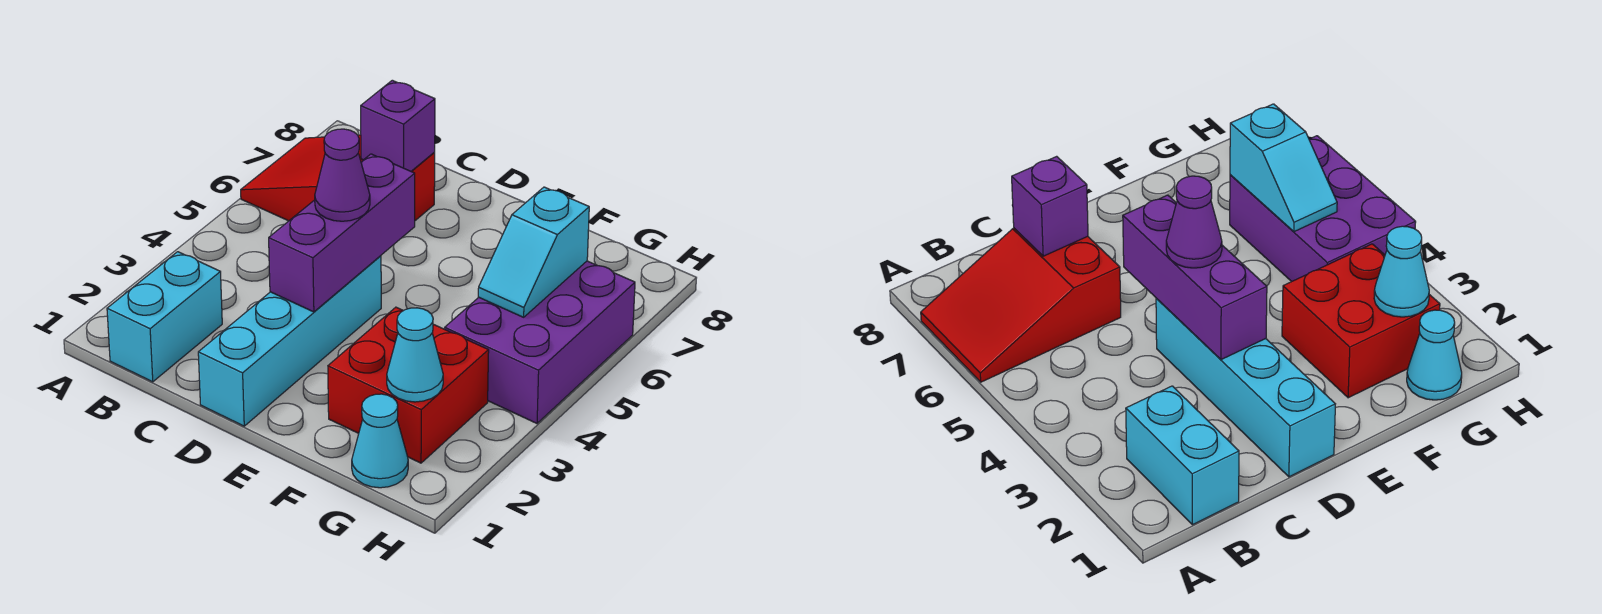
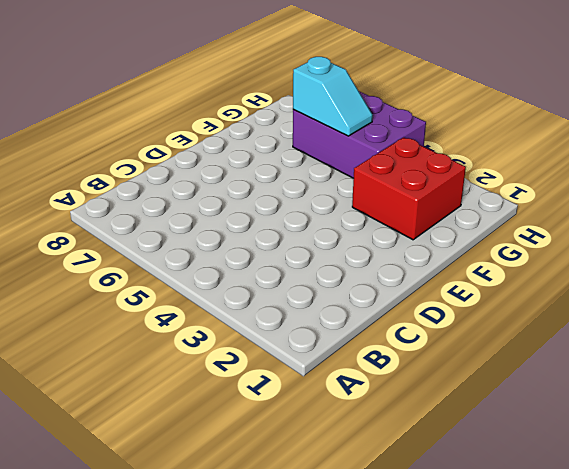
none -> red slope A6:C7 level 1 top C
none -> cyan brick B1:B2 level 1

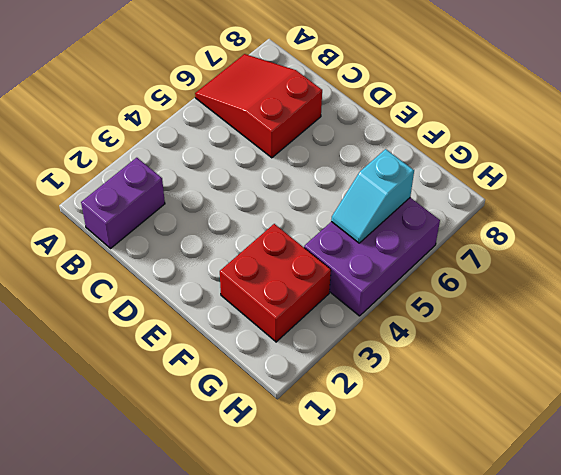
purple brick B1:B2 level 1 -> cyan brick B1:B2 level 1
none -> cyan brick D1:D4 level 1
none -> cyan cone G1 level 1

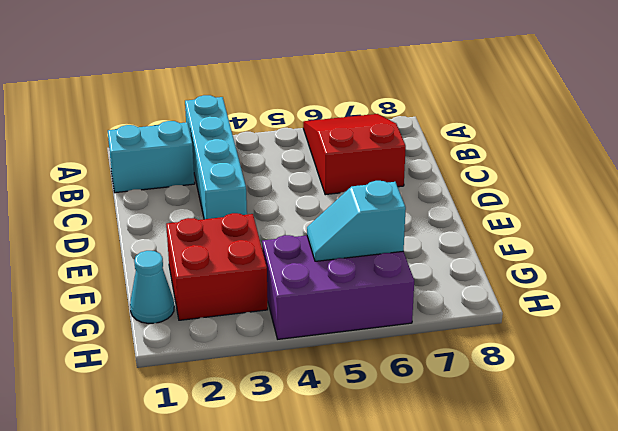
cyan brick A3:D3 level 1 -> cyan brick D1:D4 level 1
none -> purple brick C7 level 2
none -> purple brick D3:D5 level 2

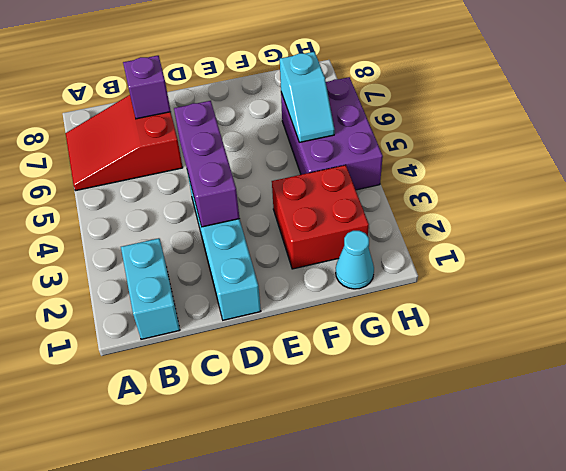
none -> cyan cone G2 level 2
none -> purple cone D4 level 3

